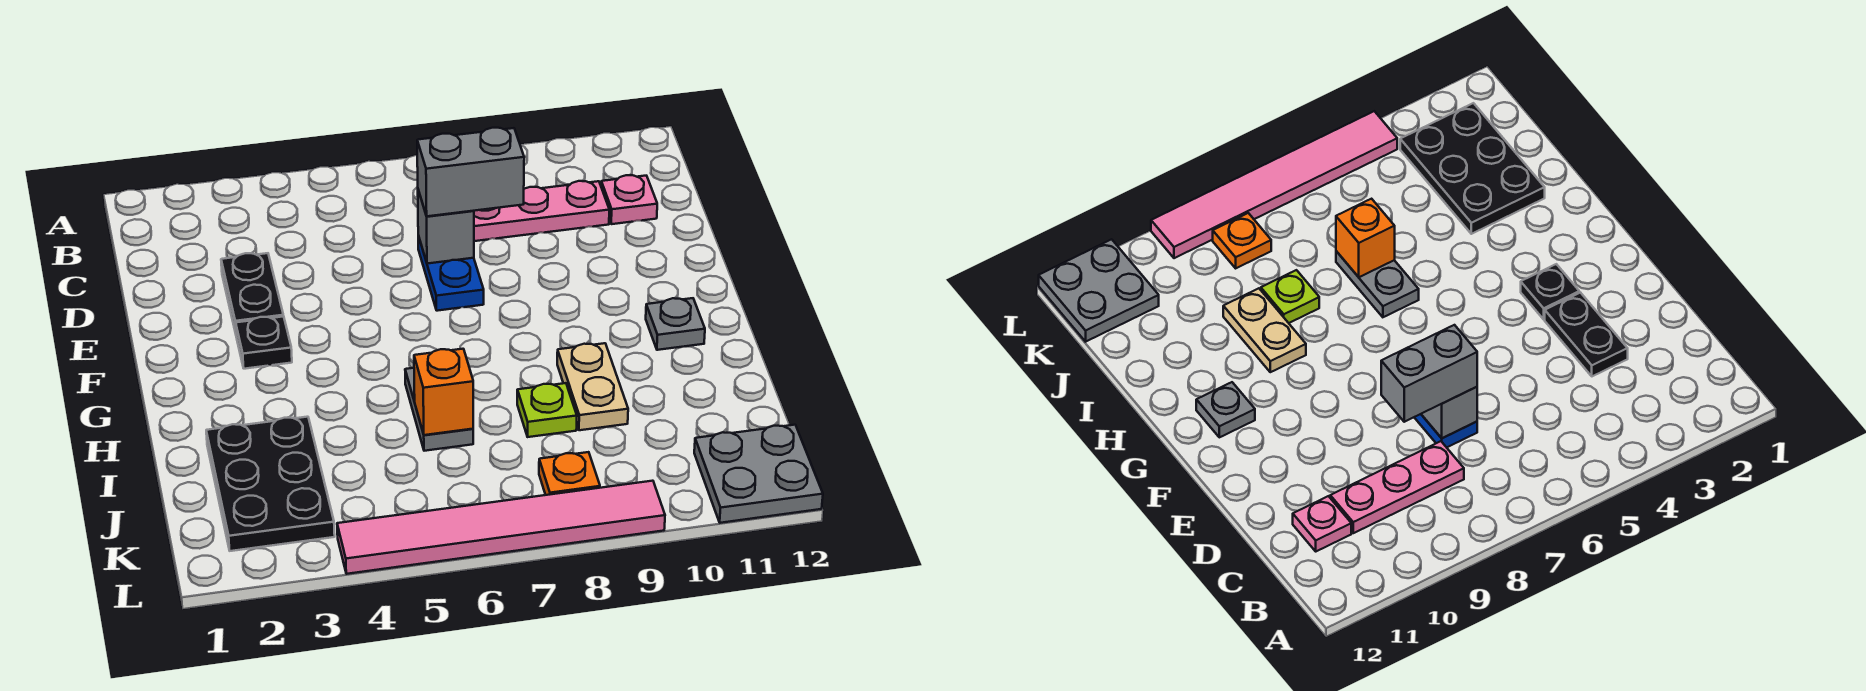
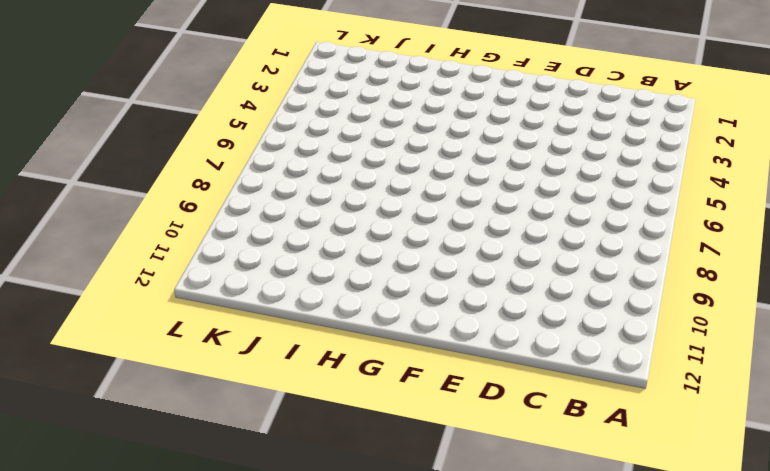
none -> pink plate C8:C10 level 1
none -> pink plate C11 level 1
none -> black plate D3:E3 level 1

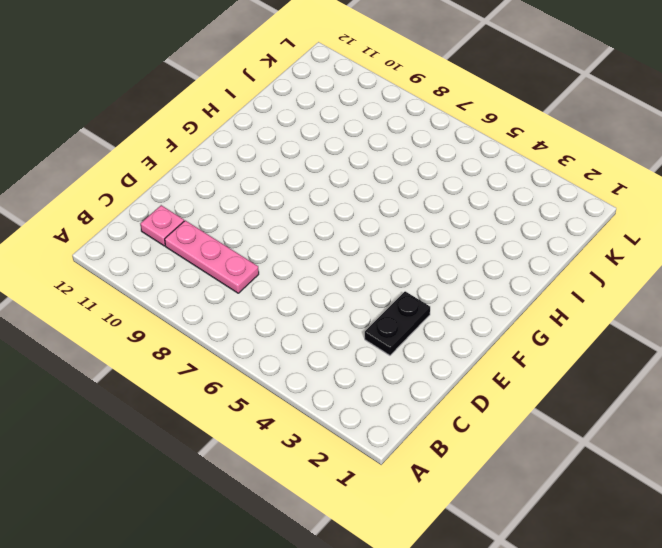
none -> blue plate D7:E7 level 1
none -> black plate F3 level 1
none -> grey plate G11 level 1

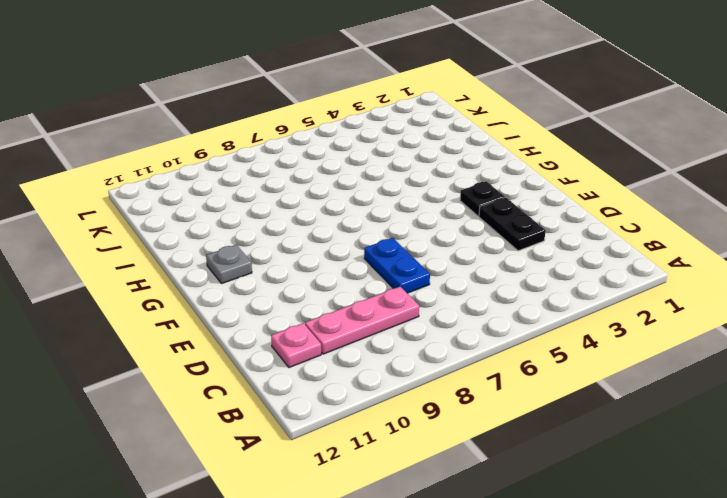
none -> grey plate H6:I6 level 1
none -> tan plate H9:I9 level 1
none -> black plate I2:K3 level 1

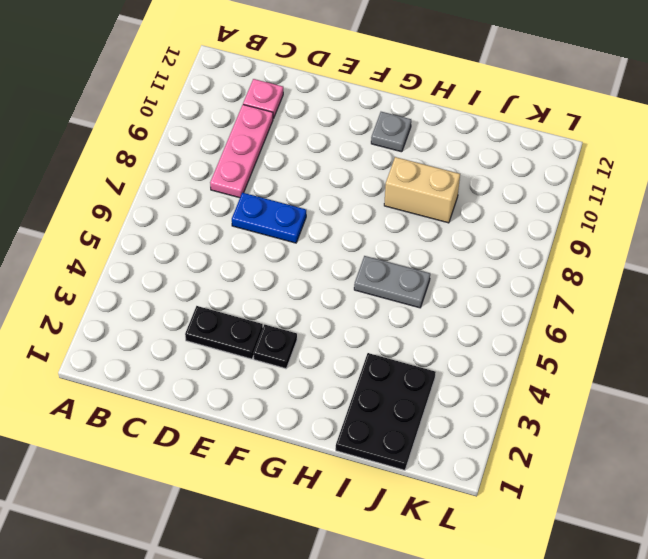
tan brick H9:I9 level 1 -> tan plate H9:I9 level 1
black plate I1:J3 level 1 -> black plate I2:K3 level 1
none -> lime plate I8 level 1
none -> orange plate K8 level 1
none -> grey plate K11:L12 level 1

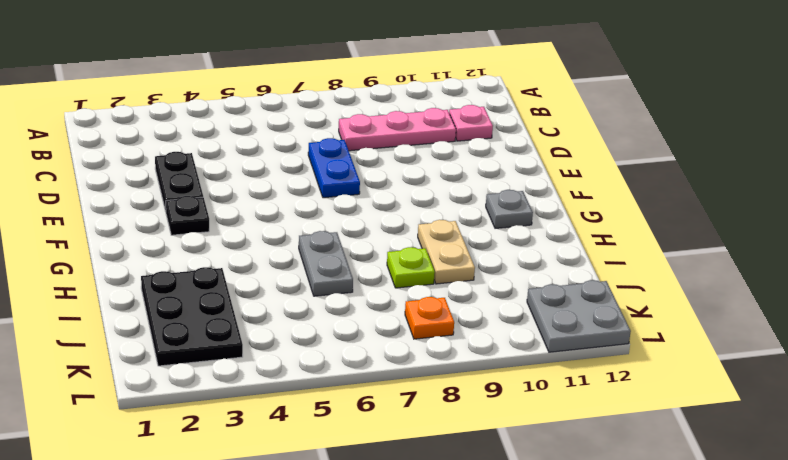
none -> pink tile L4:L9 level 1
none -> grey brick D7 level 2
none -> orange brick I6 level 2

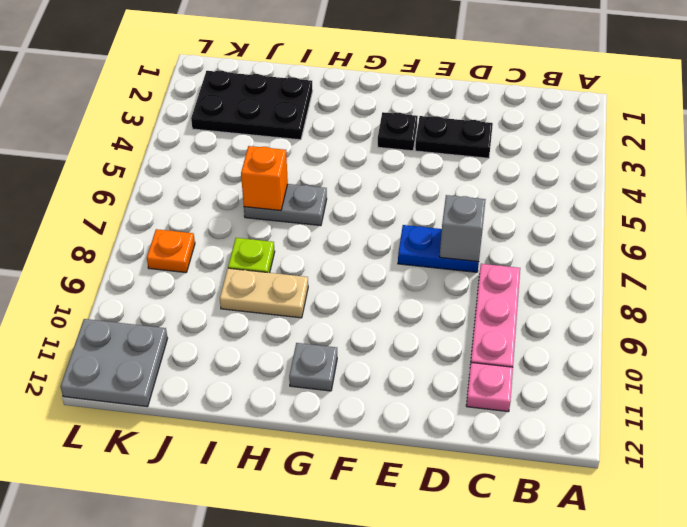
none -> pink tile L4:L9 level 1
none -> grey brick D7:D8 level 3

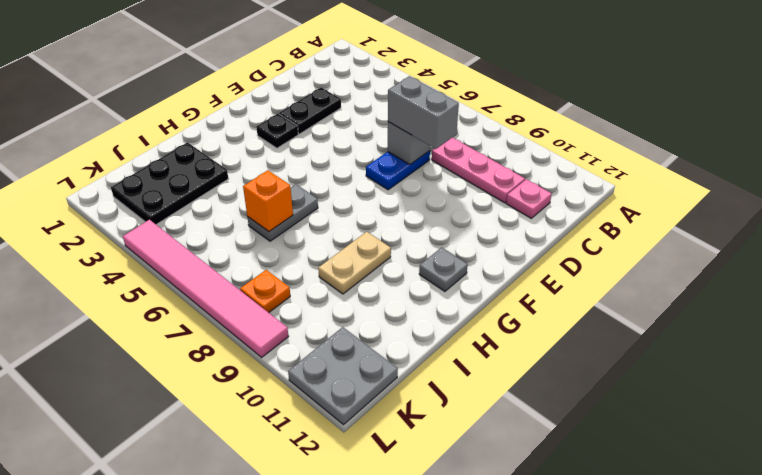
none -> lime plate I8 level 1

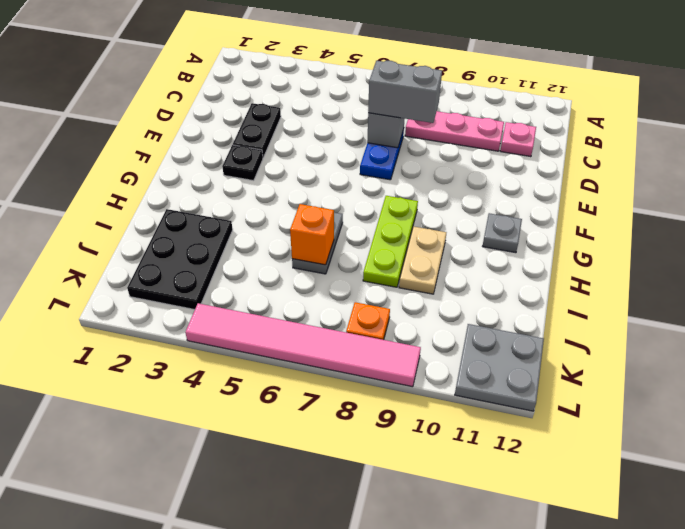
lime plate G8:I8 level 1 -> lime plate I8 level 1

